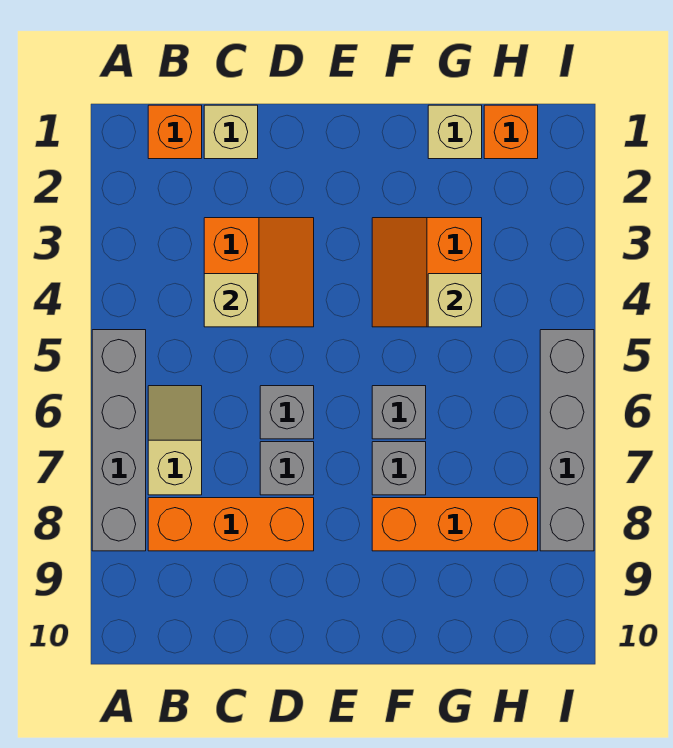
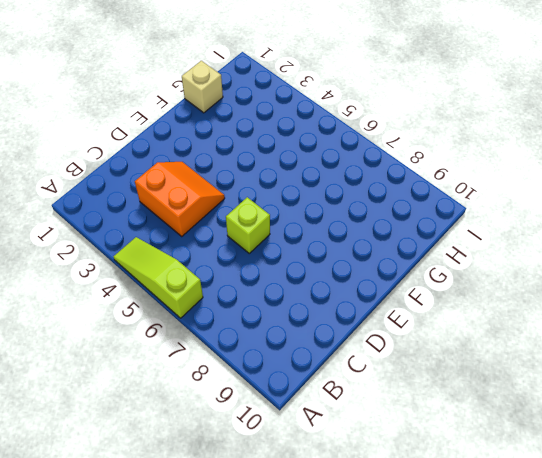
lime slope A4:A6 level 1 top 6 -> grey brick A5:A8 level 1
lime brick D6 level 1 -> grey brick D6 level 1
none -> orange brick B1 level 1
none -> tan slope B6:B7 level 1 top 7
none -> orange brick B8:D8 level 1

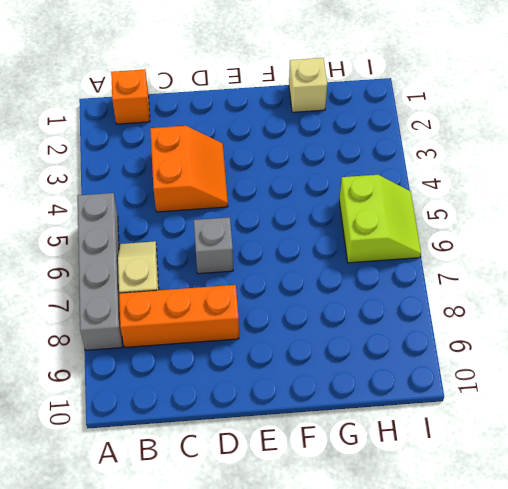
lime slope H5:I6 level 1 top H -> grey brick I5:I8 level 1
none -> tan brick C1 level 1
none -> grey brick D7 level 1
none -> orange slope F3:G4 level 1 top G

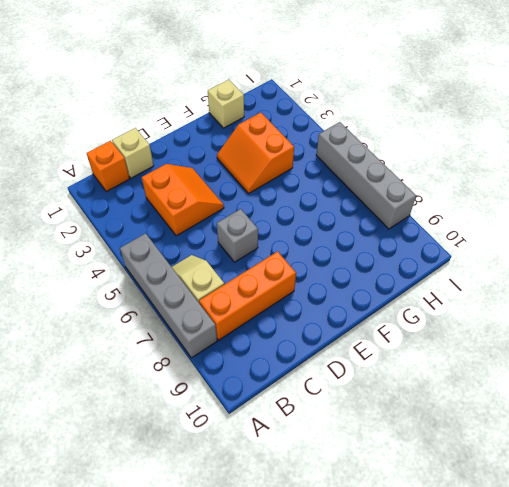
none -> grey brick D7 level 1
none -> grey brick F6 level 1
none -> grey brick F7 level 1

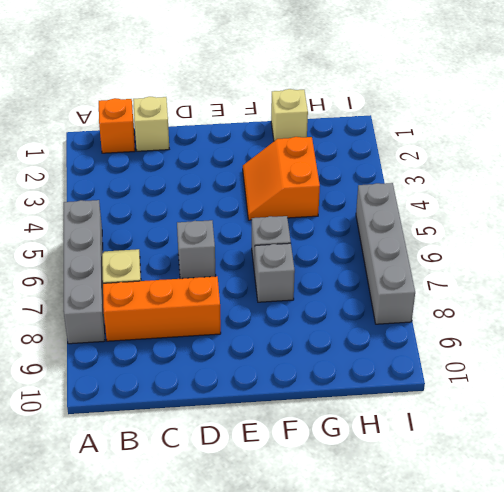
none -> orange slope C3:D4 level 1 top C
none -> grey brick D7 level 1
none -> orange brick F8:H8 level 1

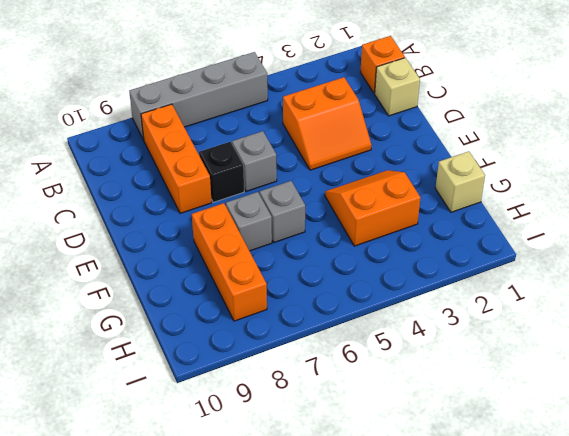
black brick D7 level 1 -> grey brick D7 level 1
none -> tan slope B6:B7 level 1 top 7
none -> orange brick H1 level 1
none -> grey brick I5:I8 level 1

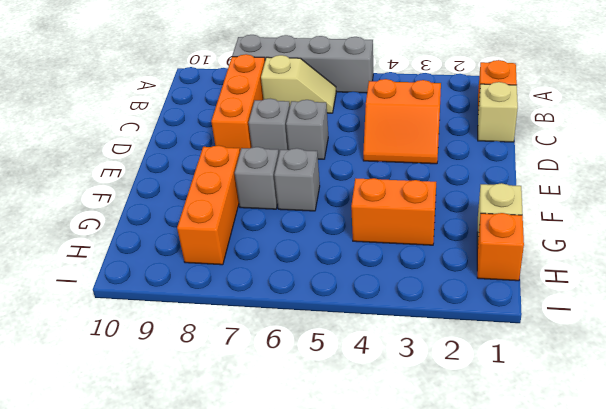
none -> grey brick I5:I8 level 1
none -> tan brick C4 level 2
none -> tan brick G4 level 2

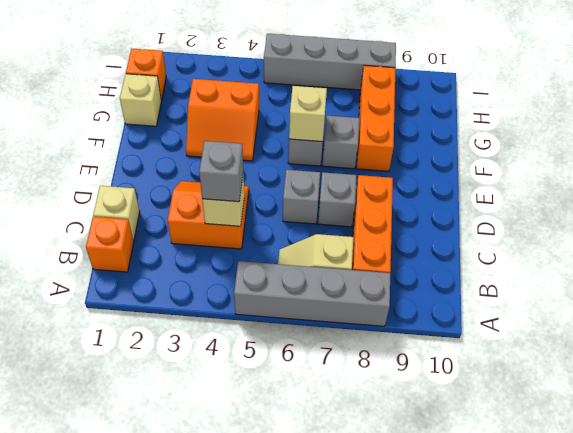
grey brick C4 level 3 -> none
tan brick F6 level 2 -> tan brick G4 level 2

